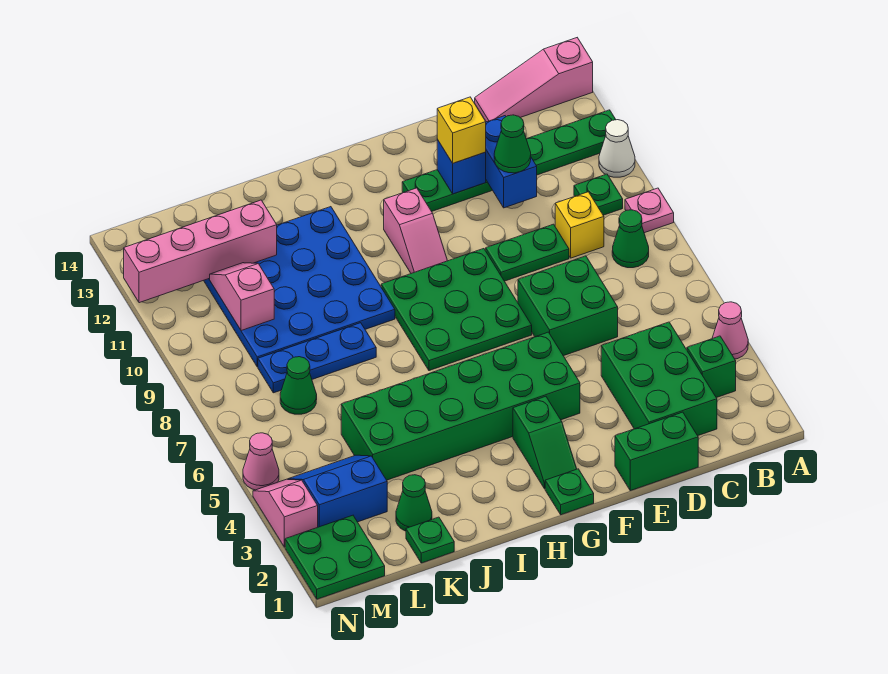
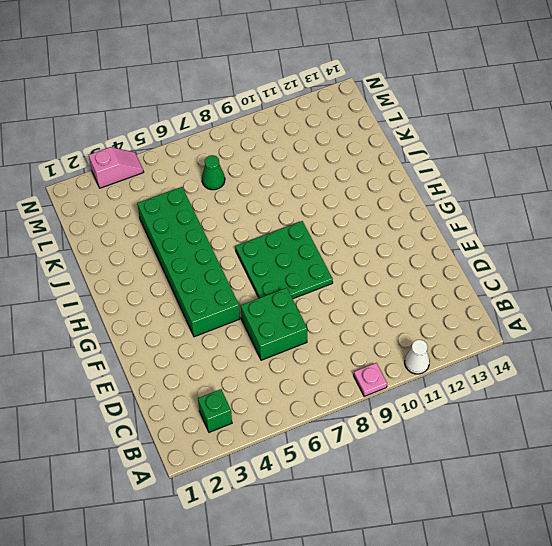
none -> pink cone A4 level 1
none -> green plate A12:F12 level 1
none -> pink slope A14:C14 level 1 top A
none -> green cone B8 level 1

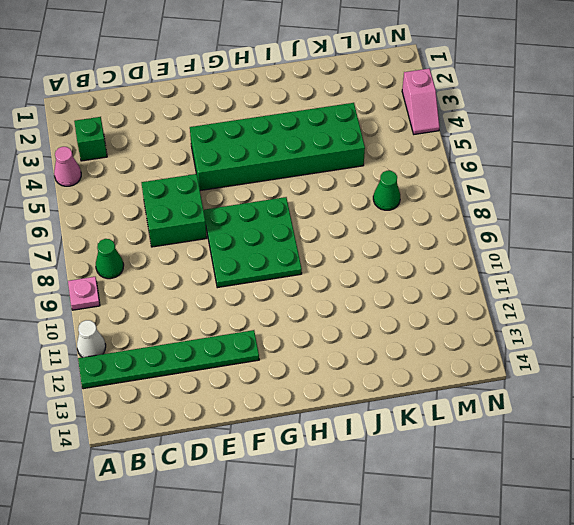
none -> pink slope A14:C14 level 1 top A
none -> green plate B10 level 1
none -> green brick C2:D4 level 1
none -> yellow brick C9 level 1

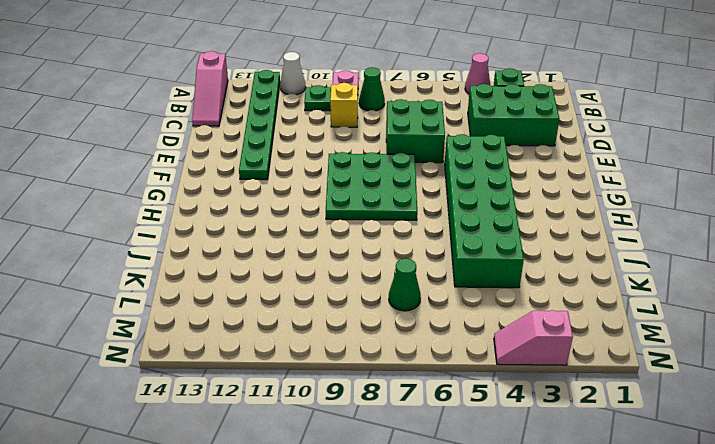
none -> green brick D1:E1 level 1
none -> green plate D9:E9 level 1
none -> green plate G1 level 1
none -> green slope G2:G3 level 1 top 3

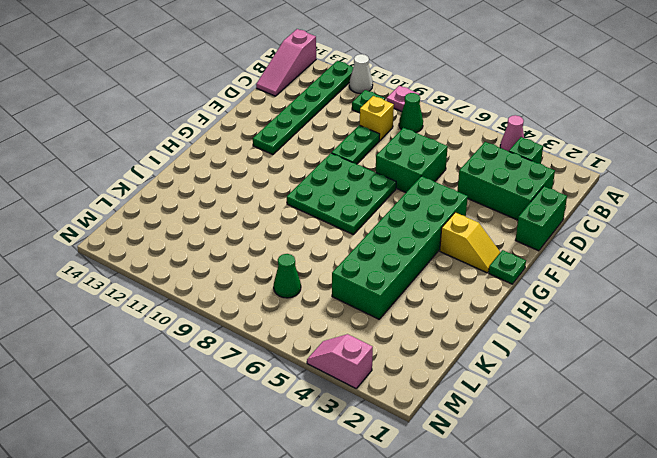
yellow slope G2:G3 level 1 top 3 -> green slope G2:G3 level 1 top 3
none -> pink slope G10:G11 level 1 top 11
none -> blue plate I9:L12 level 1
none -> blue plate J8:L8 level 1
none -> green plate K1 level 1

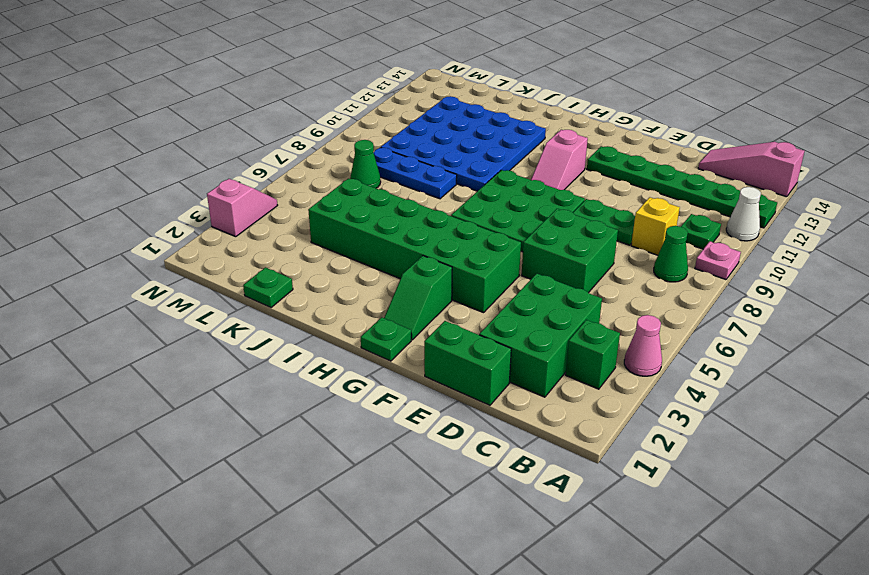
none -> green cone K2 level 1
none -> blue slope L3:M4 level 1 top 3
none -> green plate M1:N2 level 1
none -> pink cone N5 level 1

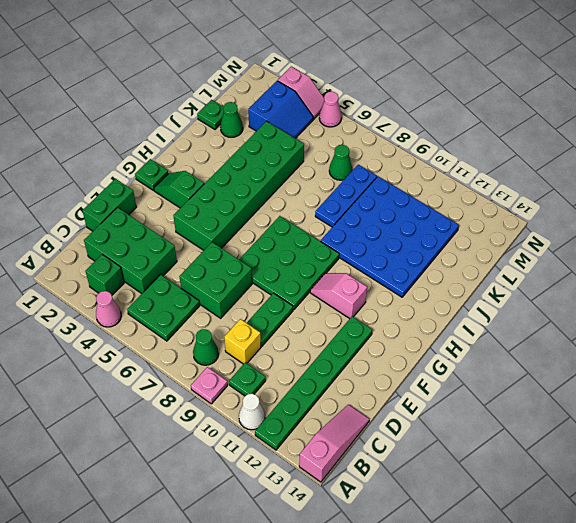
green plate B5:C6 level 1 -> green plate M1:N2 level 1
none -> blue brick D11:D12 level 2
none -> blue brick E12 level 2
none -> pink brick K12:N12 level 2
none -> pink slope L10:L11 level 2 top 10

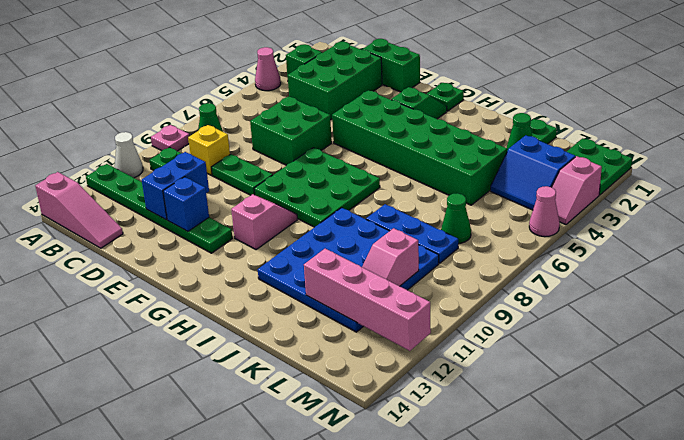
none -> green cone D11 level 3
none -> yellow brick E12 level 3

